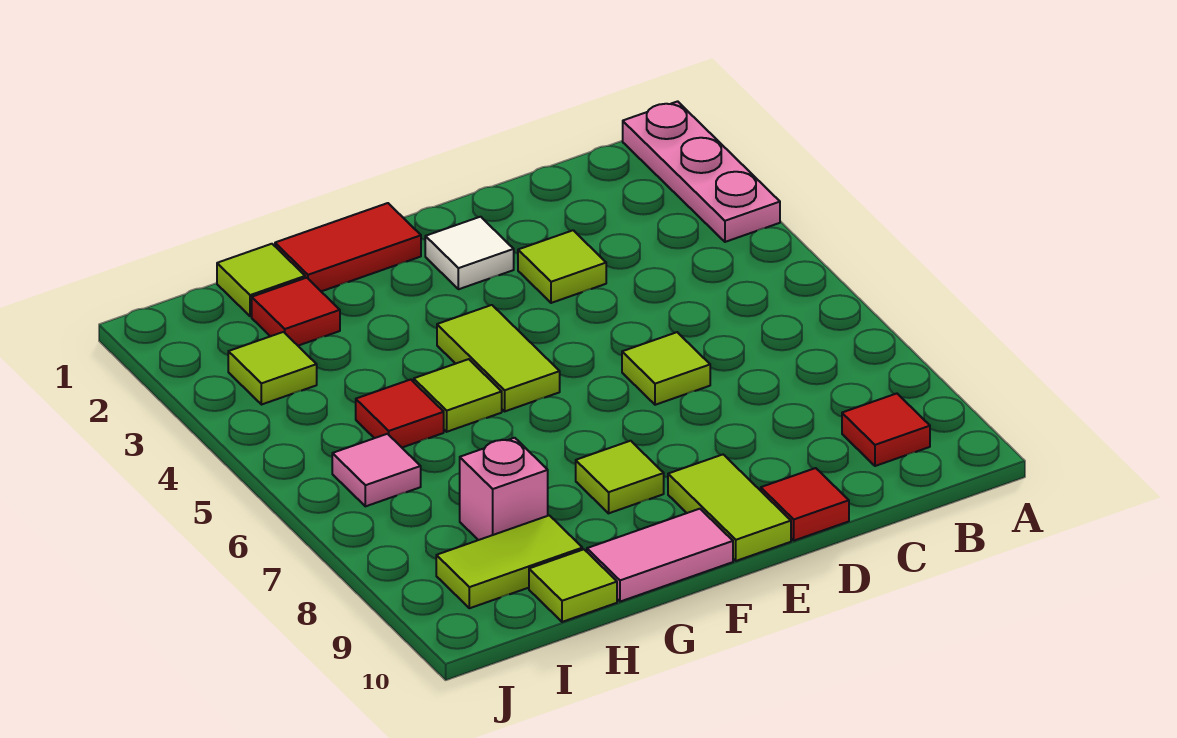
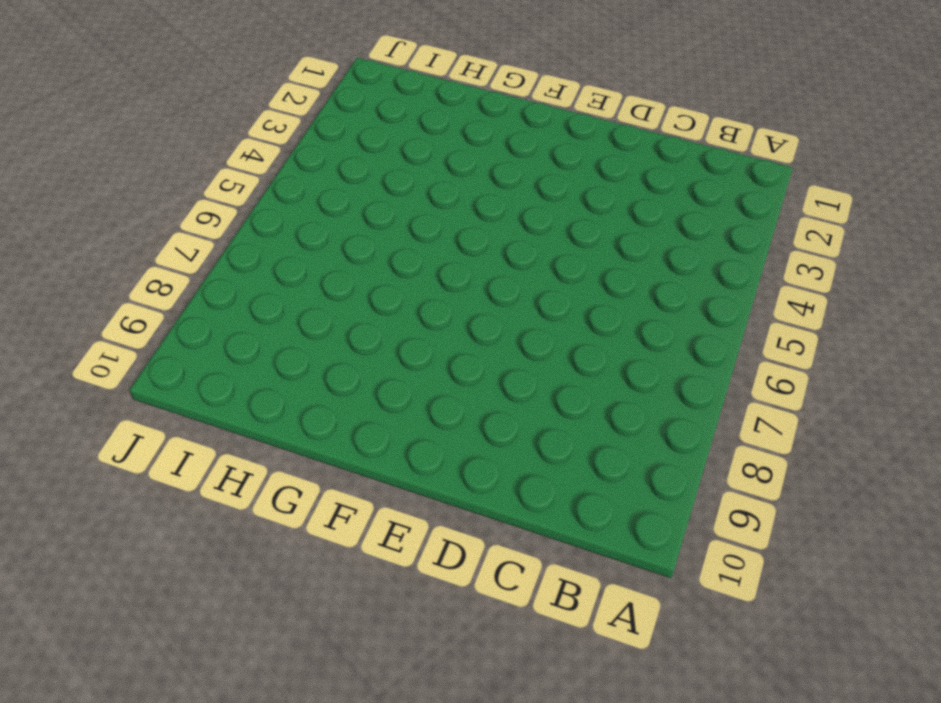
none -> pink plate A1:A3 level 1
none -> red tile B9 level 1
none -> lime tile D3 level 1

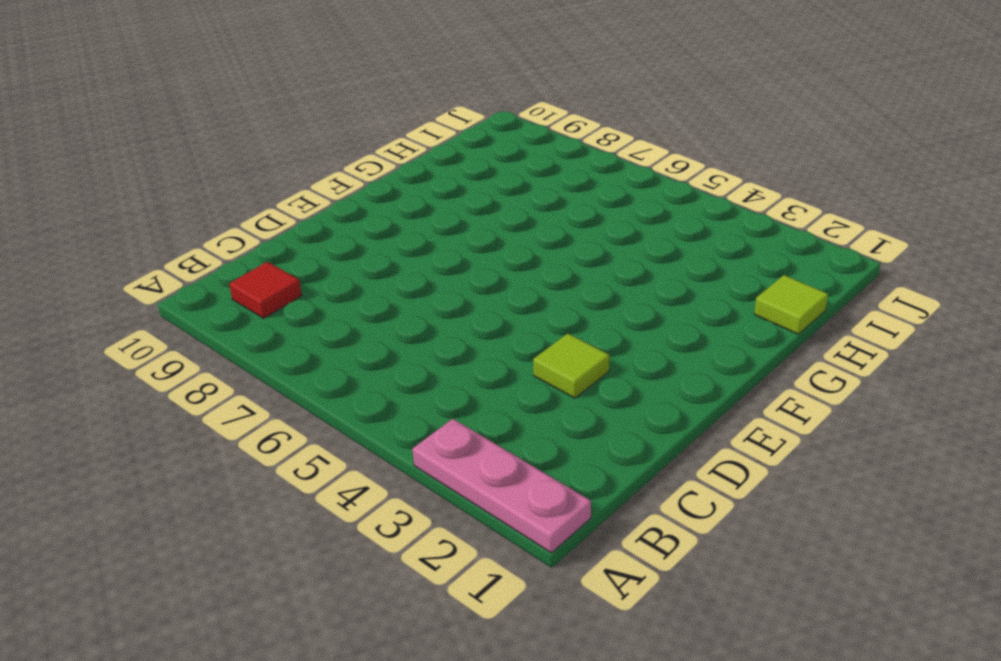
none -> lime tile D6 level 1
none -> red tile D10 level 1
none -> white tile E2 level 1

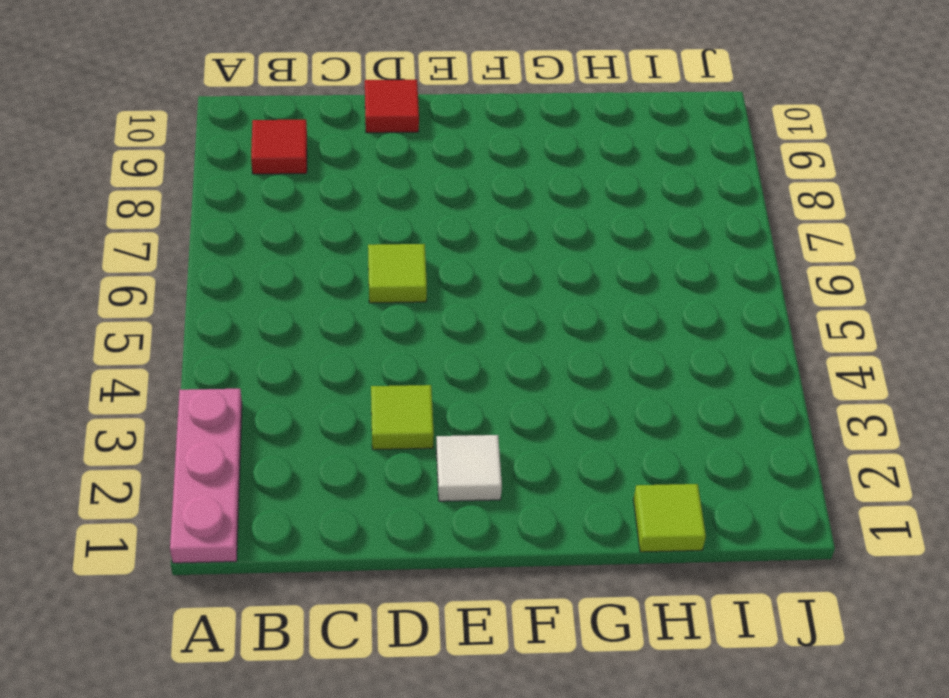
none -> lime tile E9:E10 level 1
none -> red tile F1:G1 level 1
none -> lime tile F4:F5 level 1

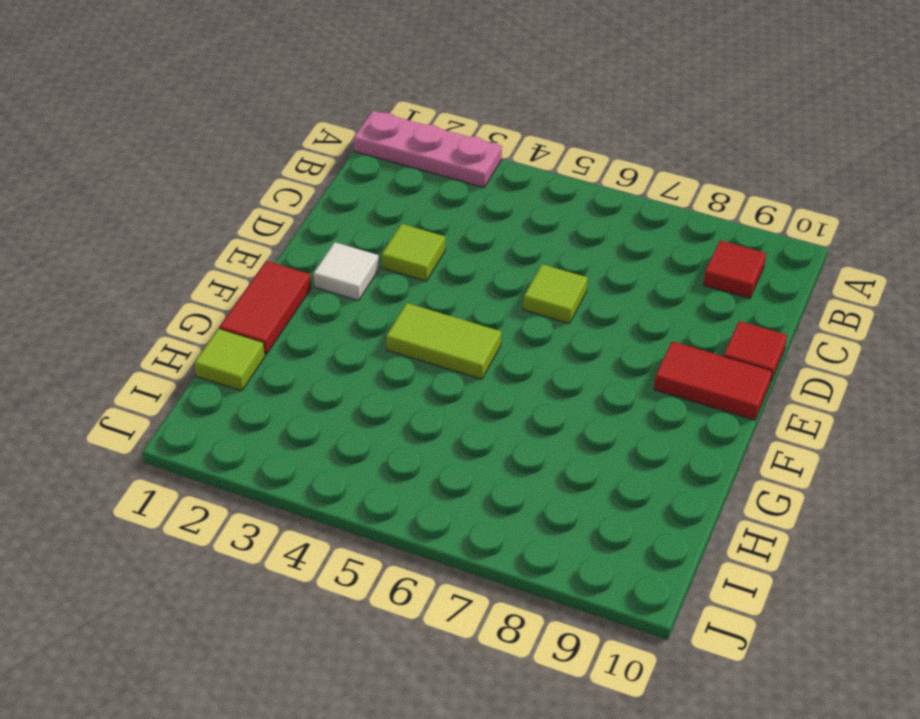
red tile E9:E10 level 1 -> lime tile E9:E10 level 1
none -> lime tile F8 level 1
none -> pink tile F10:G10 level 1
none -> lime tile G5 level 1

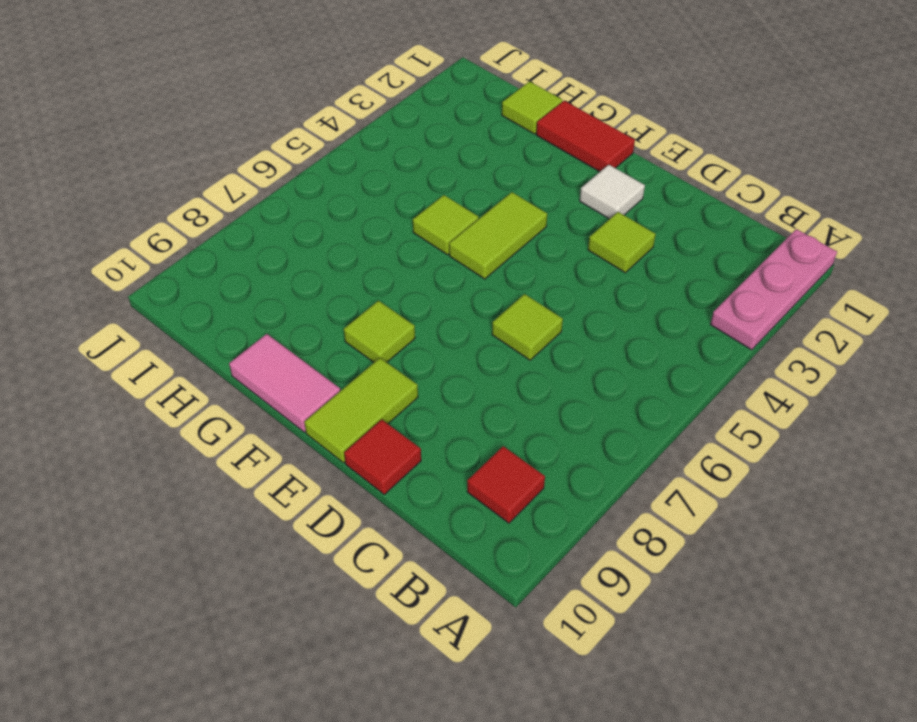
none -> red tile H2 level 1
none -> red tile H5 level 1
none -> pink brick H8 level 1

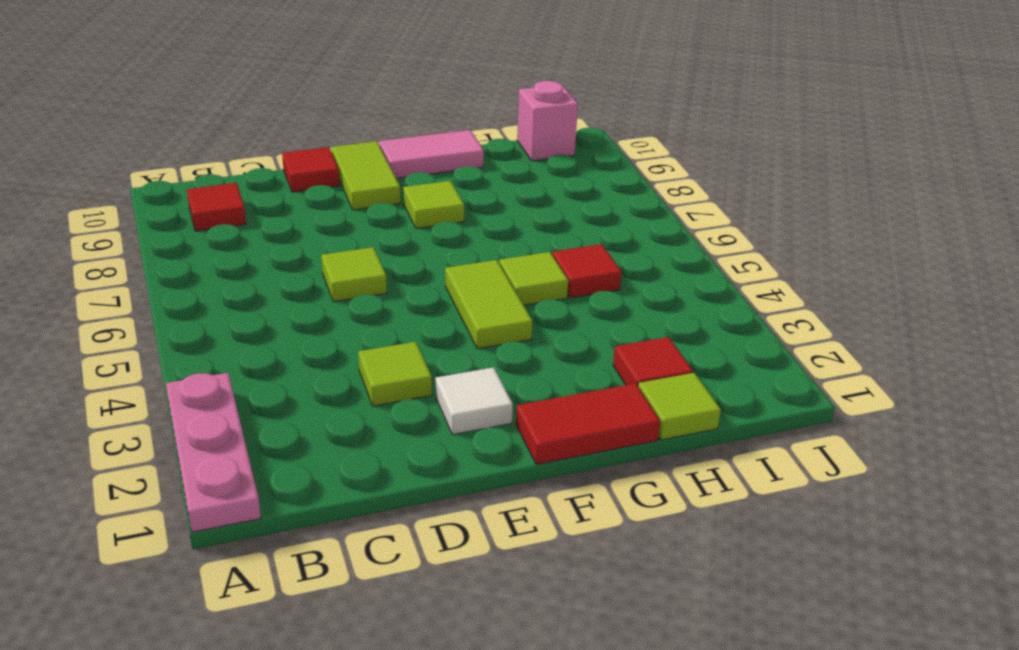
pink brick I10 level 1 -> pink brick H8 level 1
none -> lime tile H9:I9 level 1
none -> lime tile H10 level 1
none -> lime tile I3 level 1

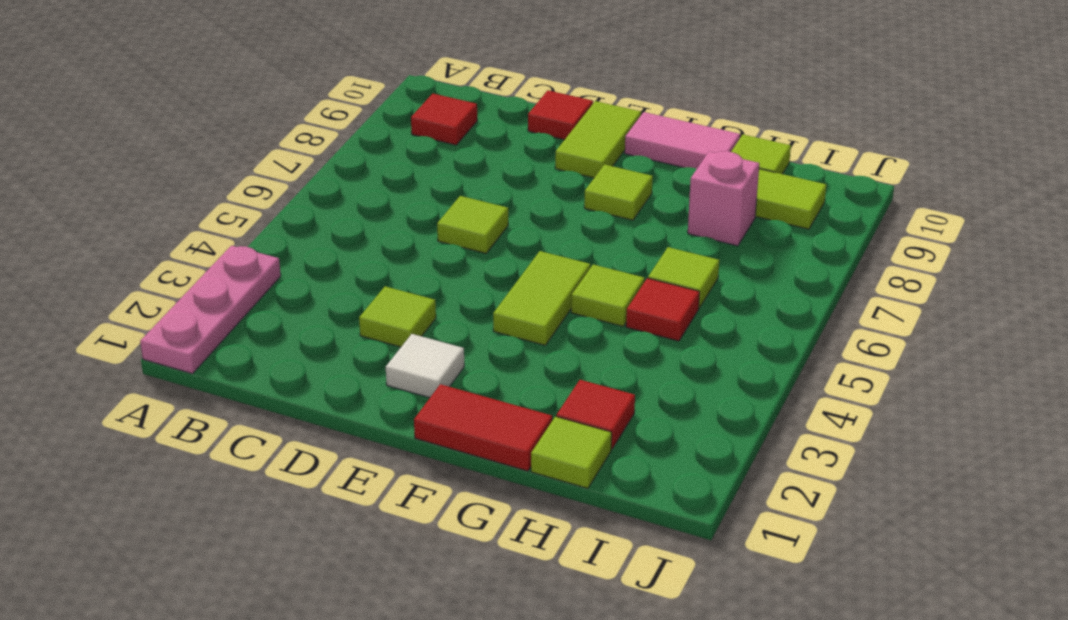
lime tile H6 level 1 -> lime tile I3 level 1
none -> pink tile I6 level 1

